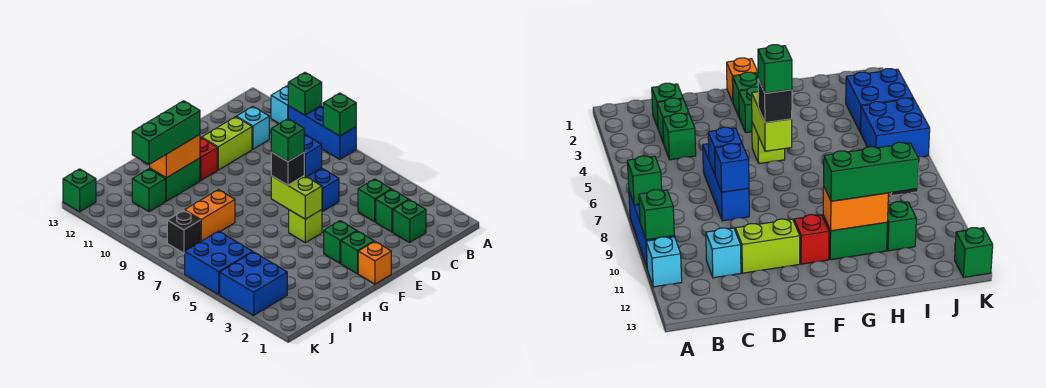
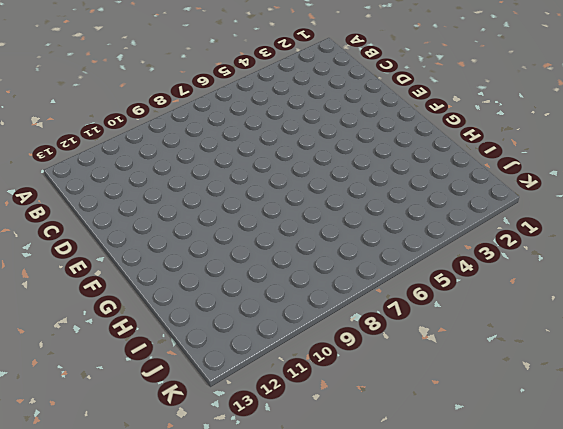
none -> blue brick A8:A10 level 1
none -> cyan brick A11 level 1
none -> green brick C2 level 1

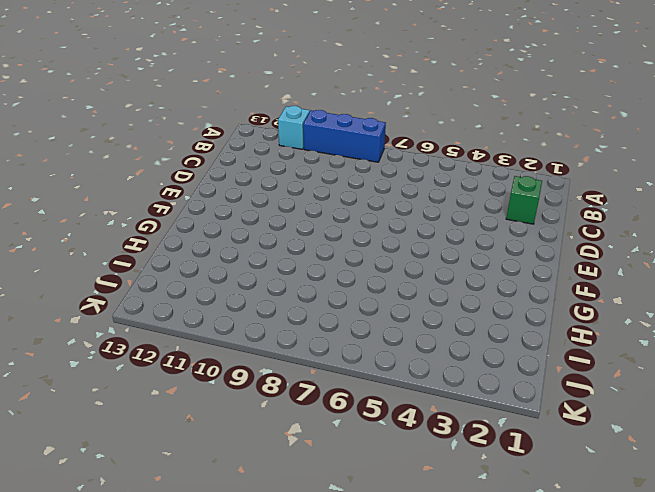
none -> green brick C3 level 1
none -> green brick C4 level 1
none -> cyan brick C11 level 1

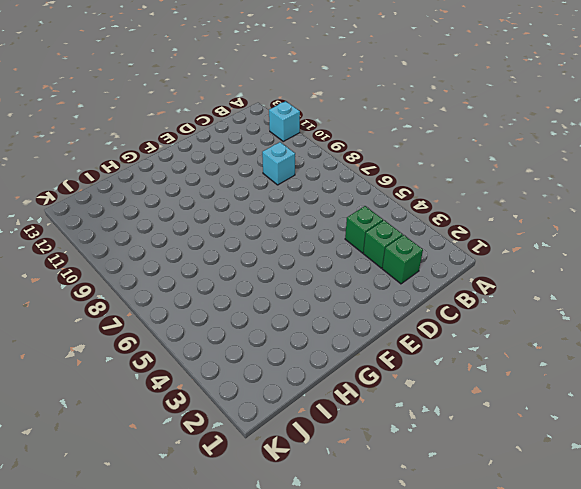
cyan brick C9 level 1 -> cyan brick C11 level 1
none -> blue brick A8:A10 level 1
none -> blue brick D6:D8 level 1
none -> lime brick D11:E11 level 1

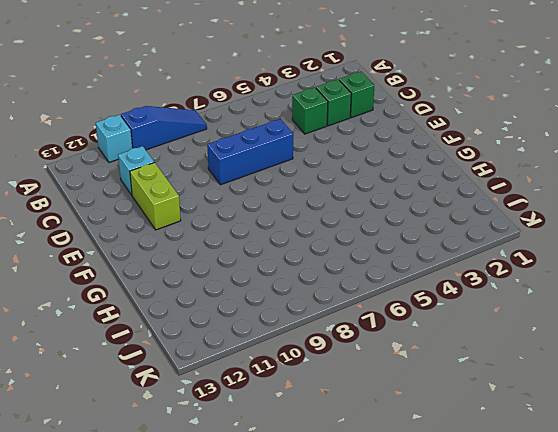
blue slope A8:A10 level 1 top 10 -> blue brick A8:A10 level 1
none -> orange brick F1 level 1
none -> green brick F2 level 1
none -> green brick F3 level 1

